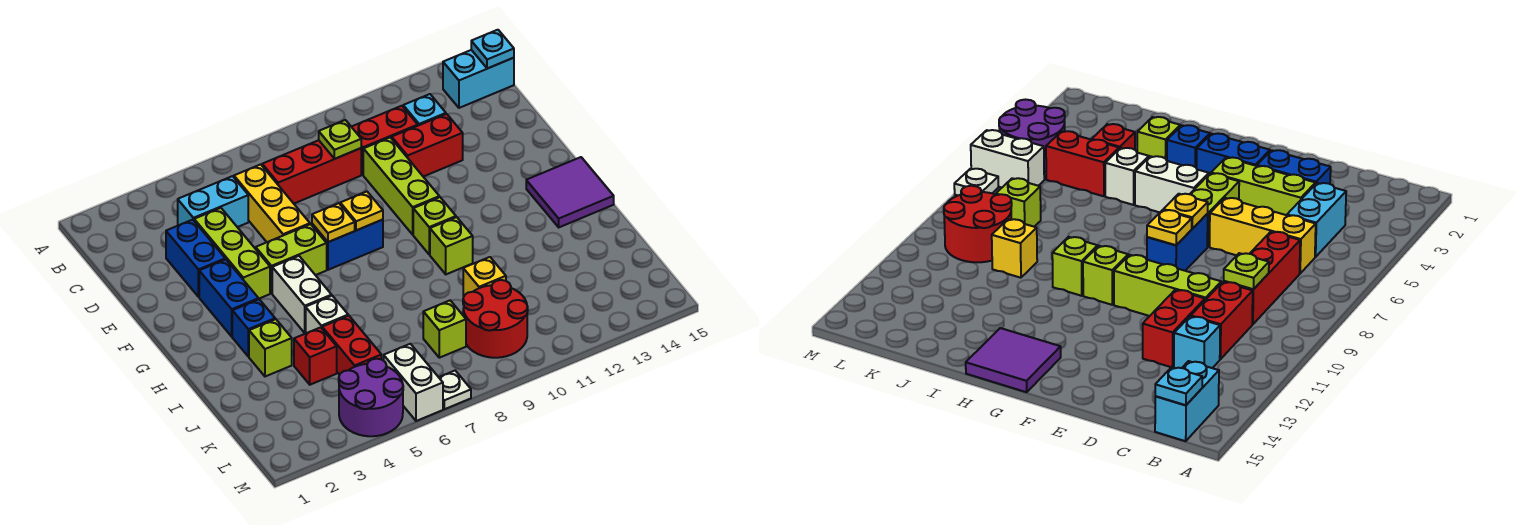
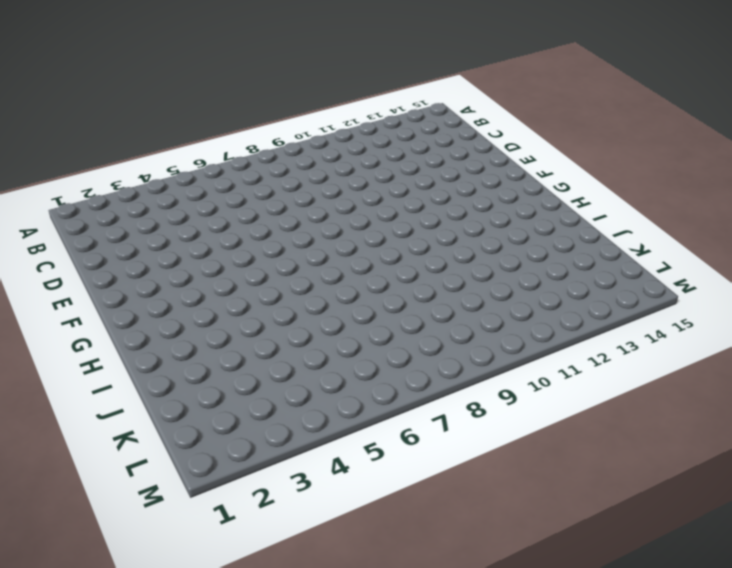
none -> cyan brick B14:B15 level 1
none -> cyan brick C4:C5 level 1
none -> yellow brick C6:E6 level 1
none -> red brick C7:C9 level 1

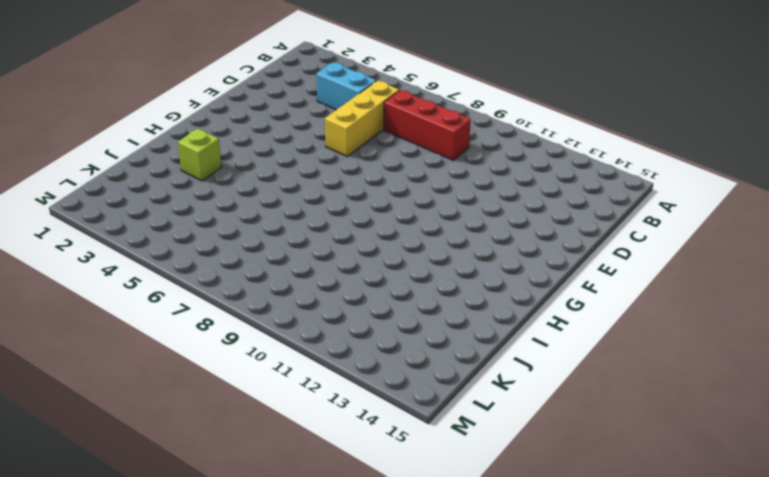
none -> cyan brick B14:B15 level 1
none -> red brick C10:C11 level 1
none -> cyan brick C12 level 1
none -> blue brick D3:E3 level 1

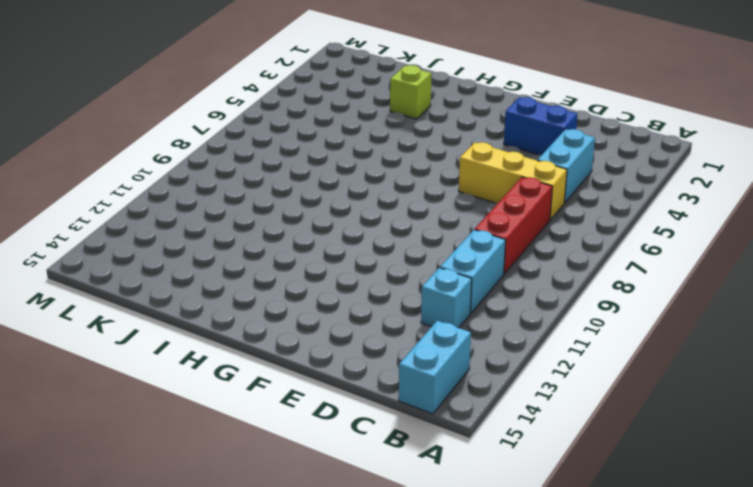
cyan brick C10:C11 level 1 -> red brick C10:C11 level 1
none -> lime brick D4:F4 level 1
none -> lime brick D10:F10 level 1
none -> red brick D11:D12 level 1
none -> blue brick F3:G3 level 1

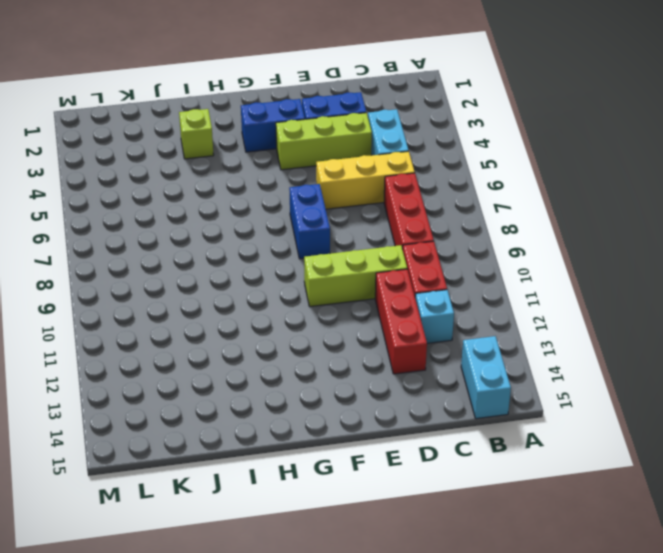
red brick D11:D13 level 1 -> red brick D11:D12 level 1
none -> lime brick F5:F6 level 1
none -> white brick G5:H5 level 1
none -> lime brick G10 level 1
none -> purple tile G14:H15 level 1

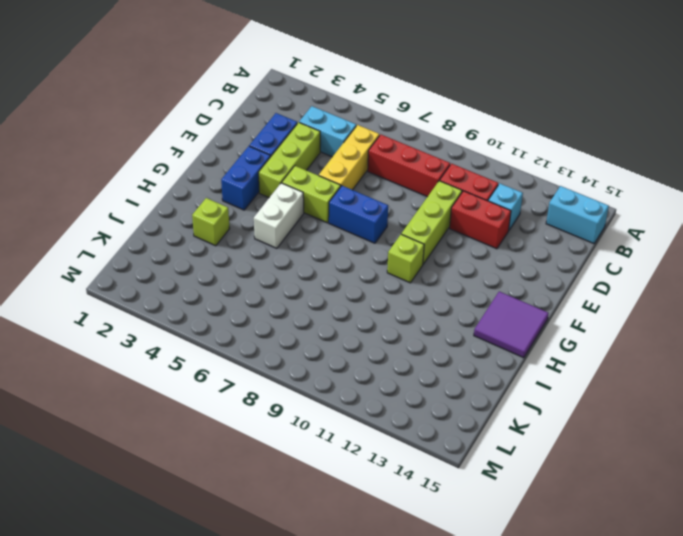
none -> blue brick H3 level 1
none -> lime brick H10 level 1
none -> white brick I5 level 1
none -> red brick J4 level 1

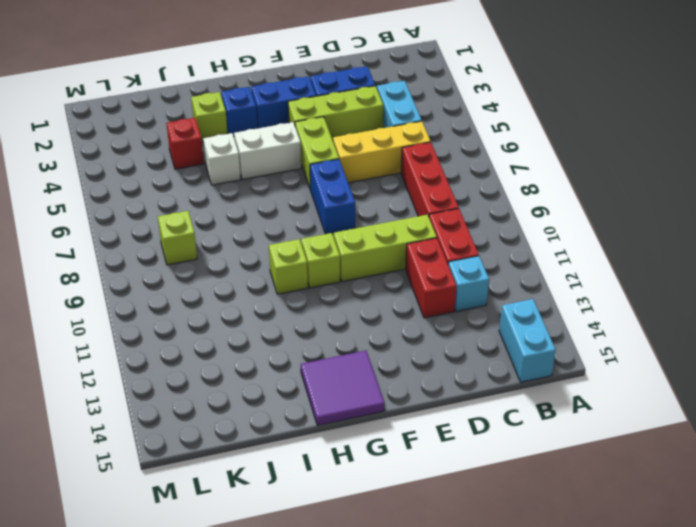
none -> red brick J5:K5 level 1
none -> yellow brick J10 level 1
none -> red round brick K9:L10 level 1
none -> purple round brick L4:M5 level 1

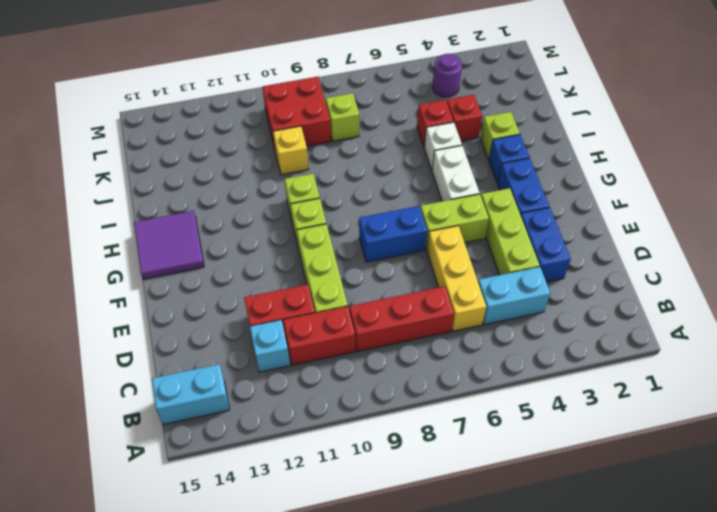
red brick J5 level 1 -> red brick J5:K5 level 1
red brick K9:L10 level 1 -> red round brick K9:L10 level 1
purple round brick L4 level 1 -> purple round brick L4:M5 level 1
none -> white brick L6:M6 level 1
none -> white plate M7 level 1
none -> cyan plate B15 level 2
none -> lime plate C9 level 2

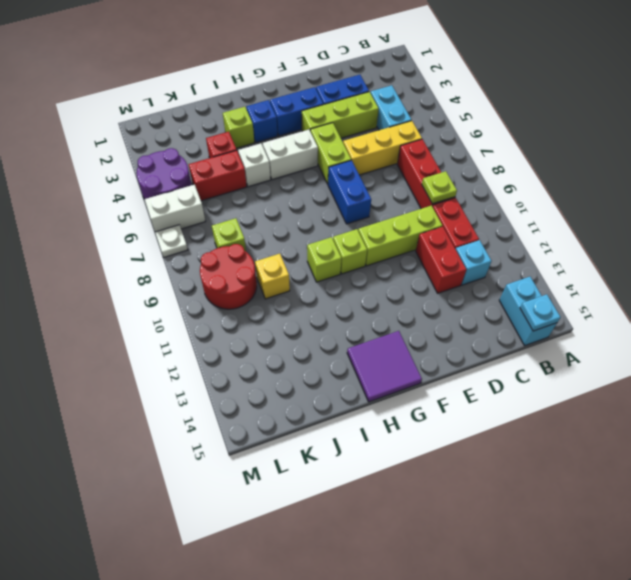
none -> yellow plate F7 level 2
none -> yellow plate F8 level 2

